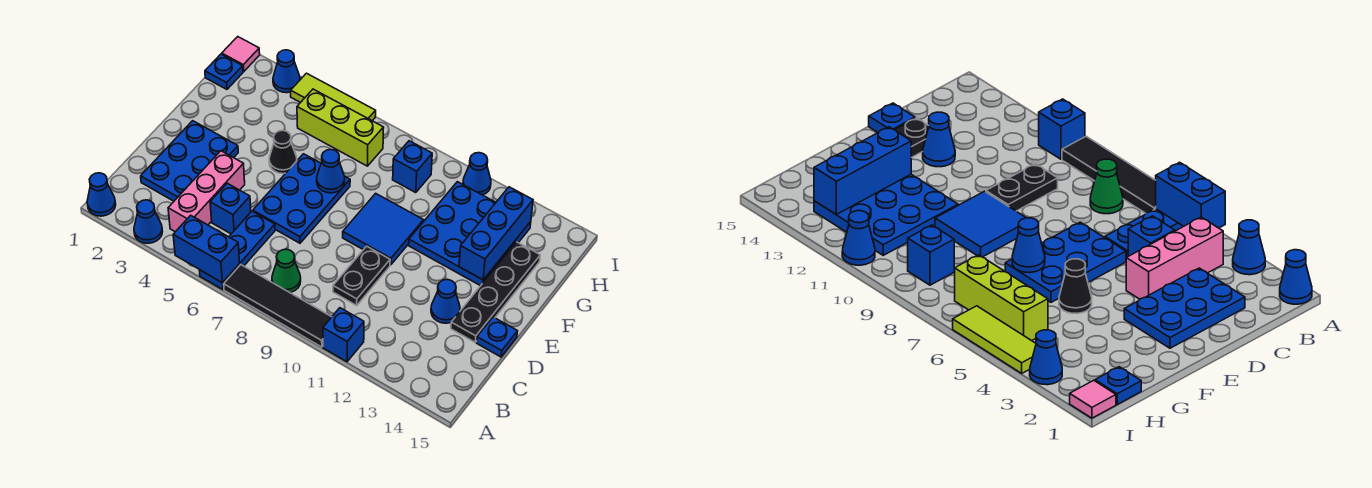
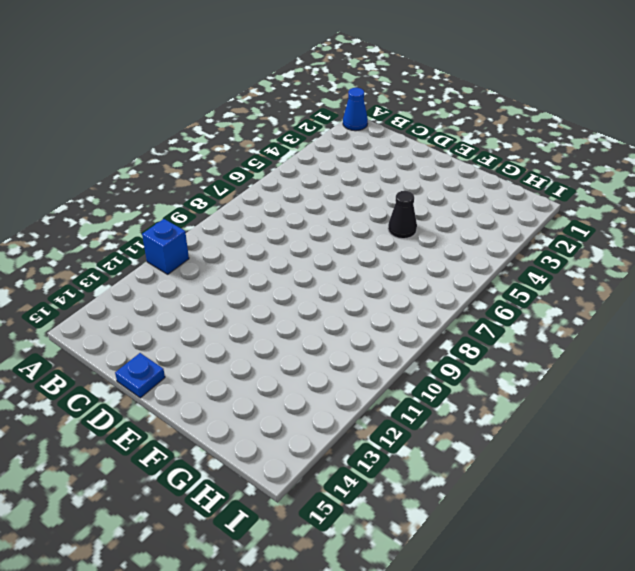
none -> blue cone A3 level 1
none -> blue plate A6:C6 level 1
none -> black tile A7:A10 level 1

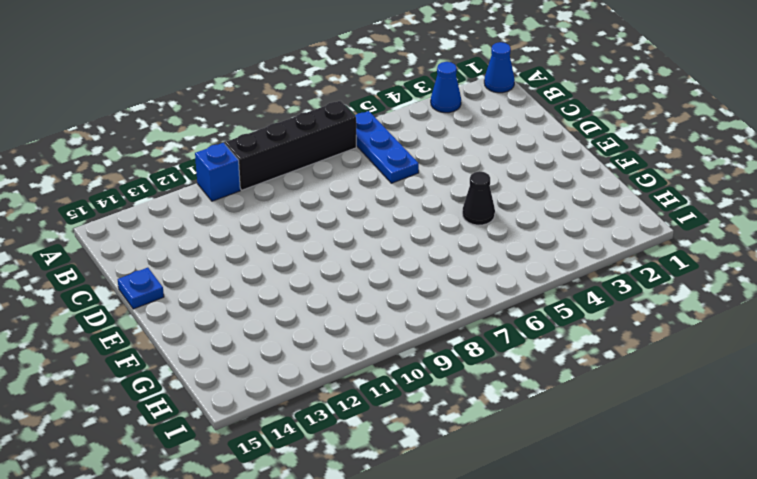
black brick A7:A10 level 1 -> black tile A7:A10 level 1
none -> pink brick B4:D4 level 1
none -> green cone B8 level 1
none -> blue plate C2:E3 level 1

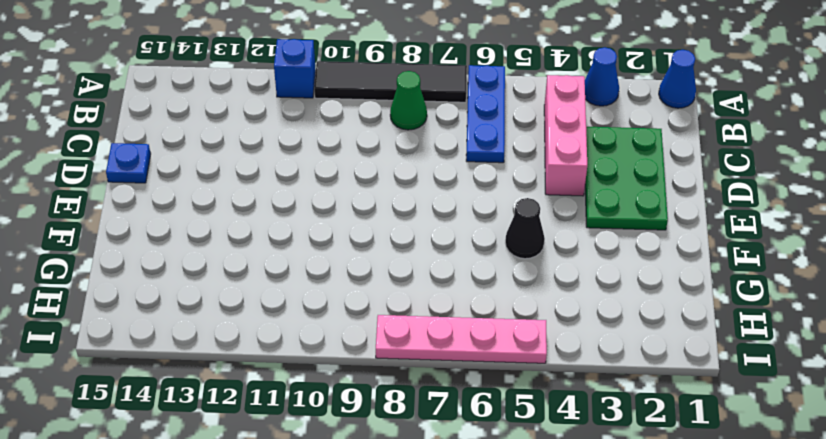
green plate C2:E3 level 1 -> blue plate C2:E3 level 1
pink plate I5:I8 level 1 -> lime tile I4:I6 level 1
none -> blue brick C5 level 1
none -> black plate C10:D10 level 1
none -> blue plate D6:F7 level 1

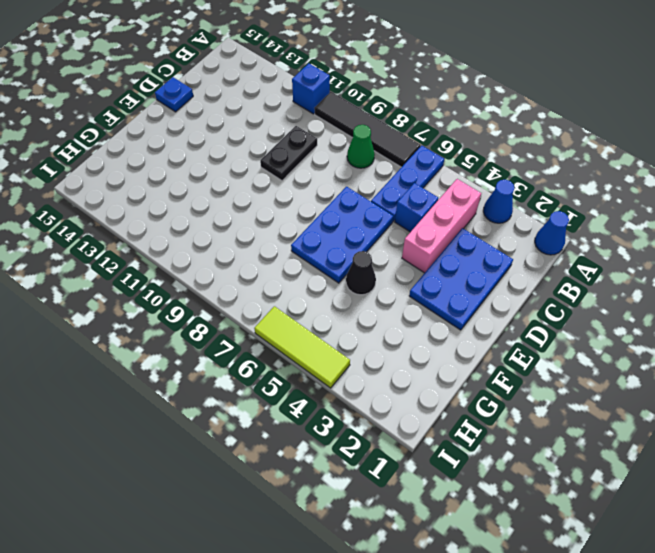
none -> blue cone D13 level 1
none -> black plate D14:G14 level 1
none -> blue tile E9:F10 level 1

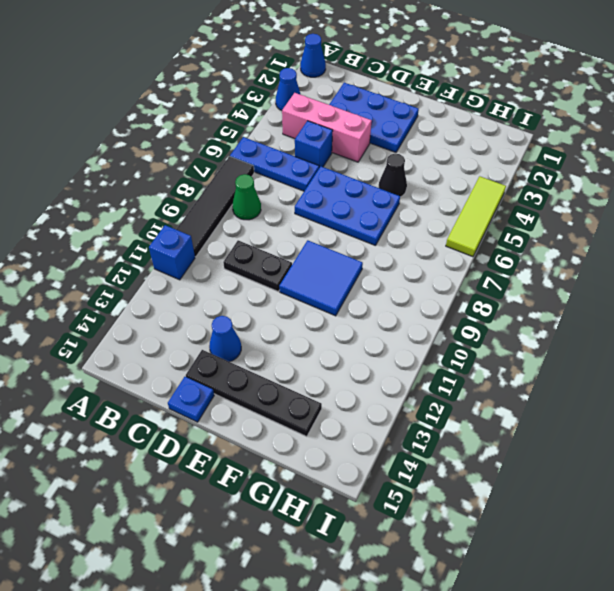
none -> blue plate F11:H13 level 1
none -> blue plate H1 level 1
none -> lime brick H5:H7 level 1

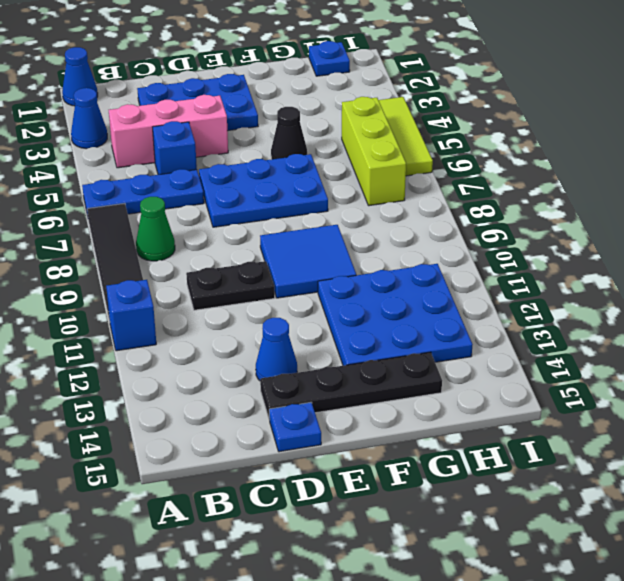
none -> blue brick H9 level 1
none -> pink tile I1 level 1
none -> blue cone I3 level 1

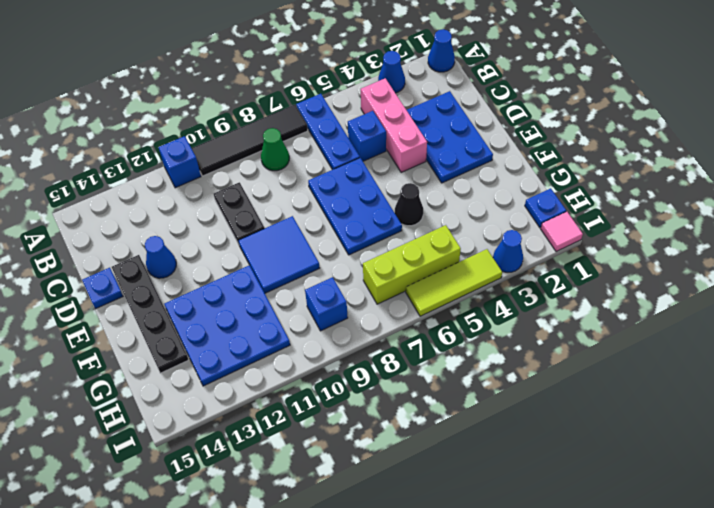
none -> blue cone I11 level 1
none -> blue brick A5:A6 level 2
none -> blue cone F7 level 2

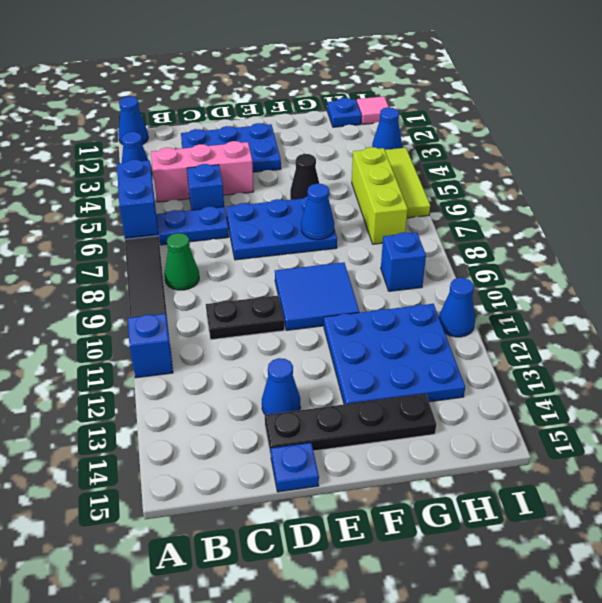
none -> blue brick F13:H13 level 2

